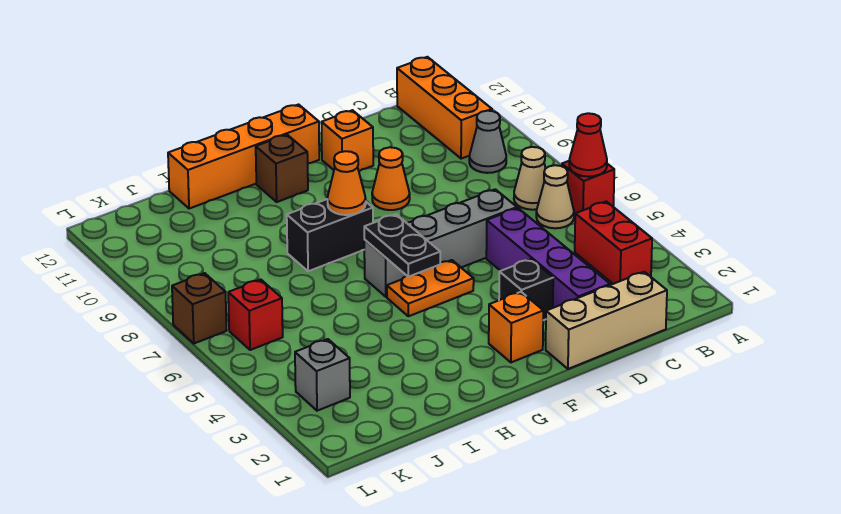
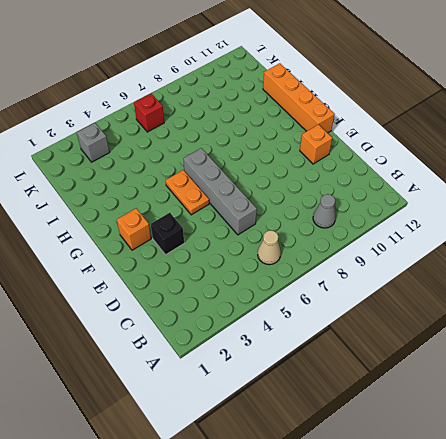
none -> red brick A6 level 1
none -> red brick B3:B4 level 1
none -> tan cone B7 level 1

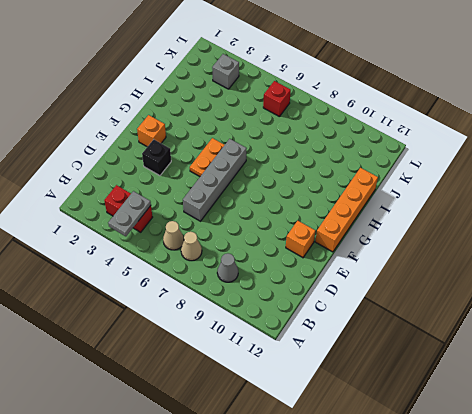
grey plate A4:B4 level 2 -> none
none -> red brick A6 level 1
none -> orange brick B10:B12 level 1
none -> tan brick C1:E1 level 1

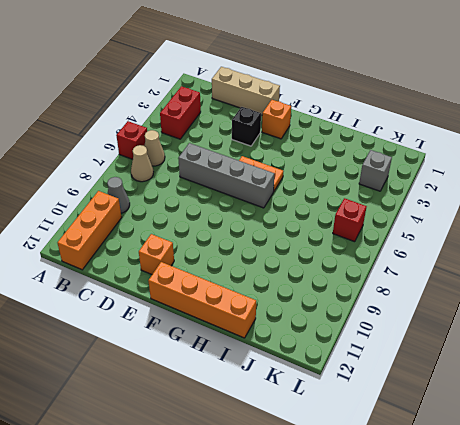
none -> purple brick D2:D5 level 1
none -> orange cone E9 level 1
none -> black brick G8:H8 level 1

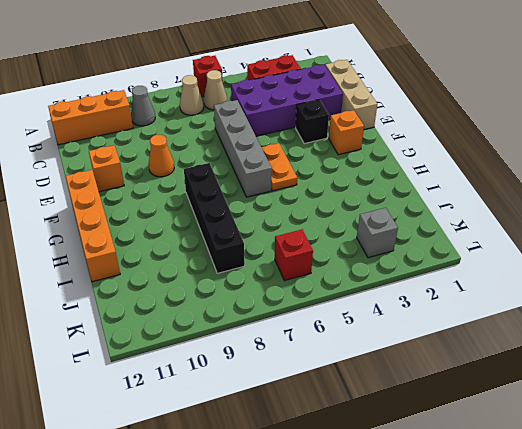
purple brick C2:D5 level 1 -> purple brick D2:D5 level 1
black brick G8:J8 level 1 -> black brick G8:H8 level 1
none -> brown brick G11 level 1
none -> brown brick L7 level 1
none -> red cone A6 level 2

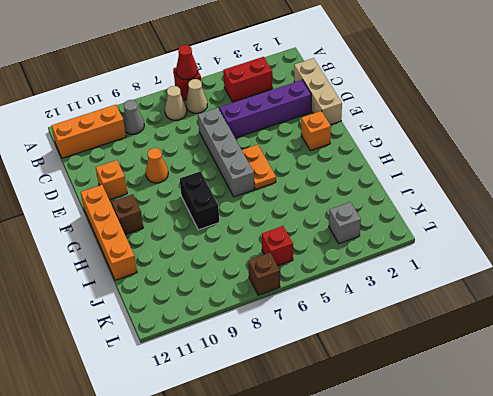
none -> black brick E3 level 1
none -> black plate G5:G6 level 2
none -> orange cone G8 level 2

